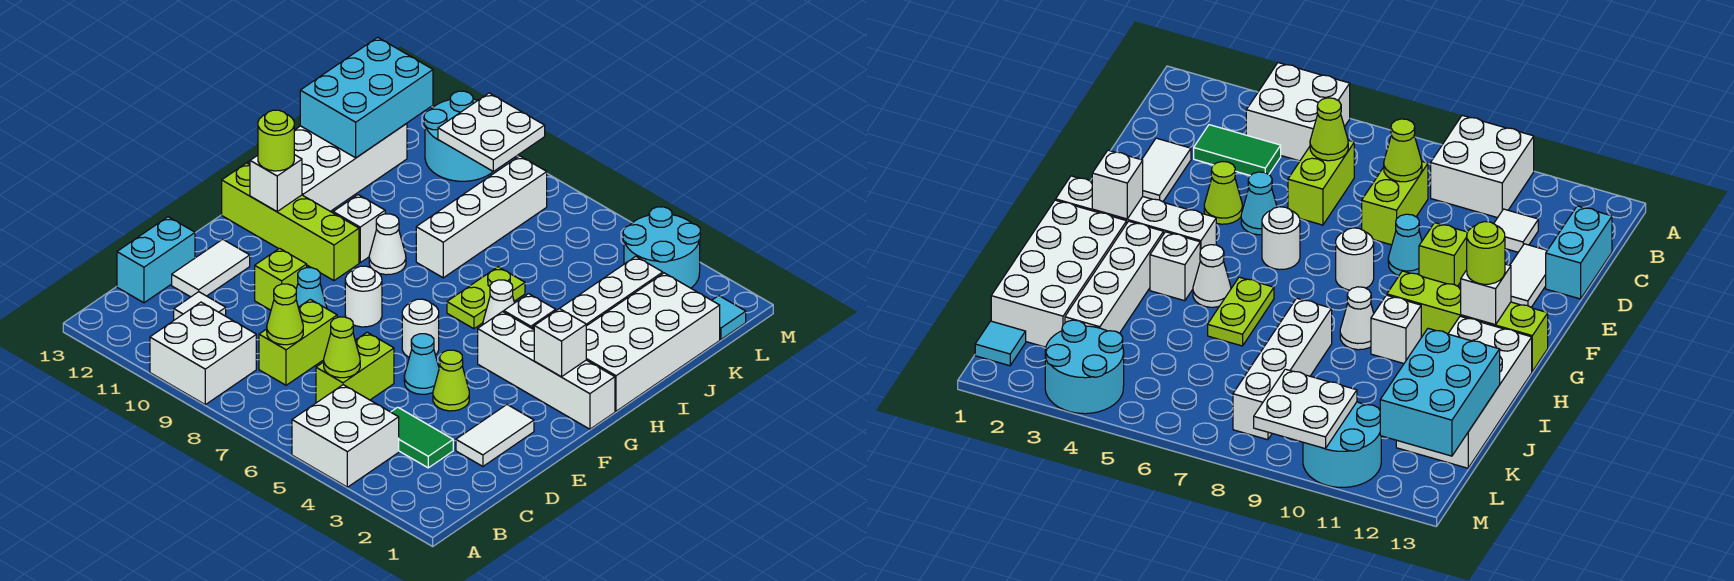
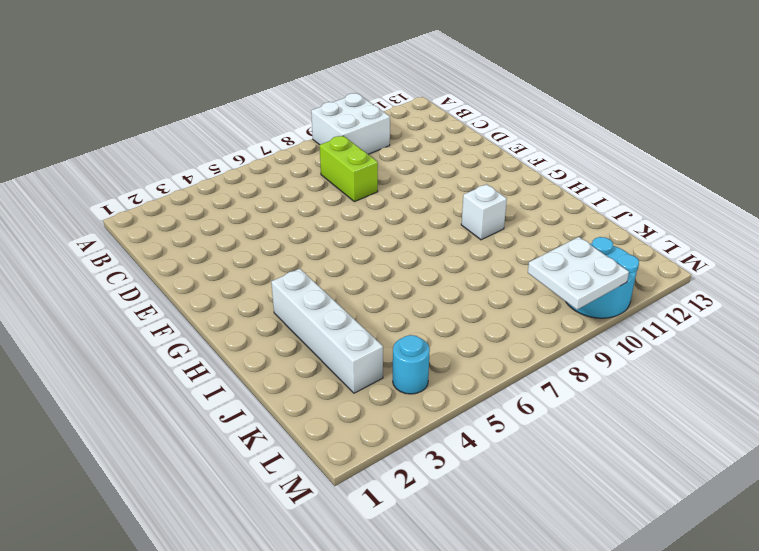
cyan round brick L4 level 1 -> cyan round brick L3:M4 level 1
none -> white brick A4:B5 level 1
none -> green tile C3:C4 level 1
none -> lime brick C6:D6 level 1
none -> white tile C11 level 1

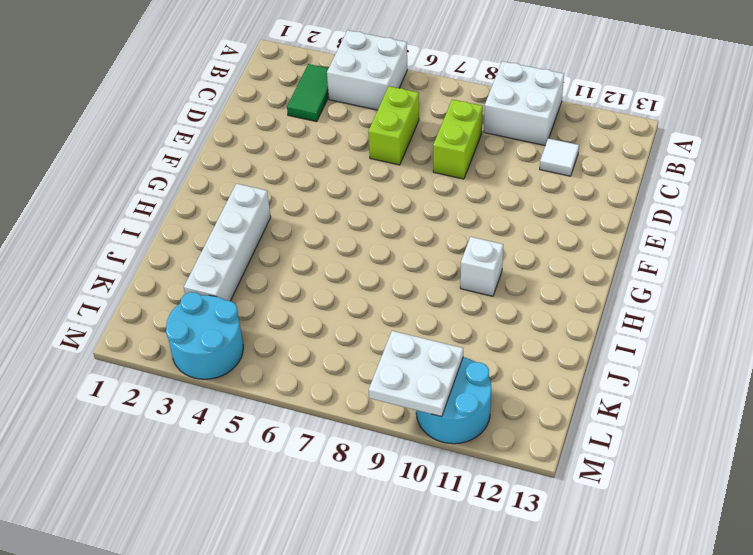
green tile B3:C3 level 1 -> green tile C3:C4 level 1
none -> cyan brick C13:D13 level 1
none -> white tile D2:E2 level 1
none -> white tile D12:E12 level 1
none -> lime cone E4 level 1

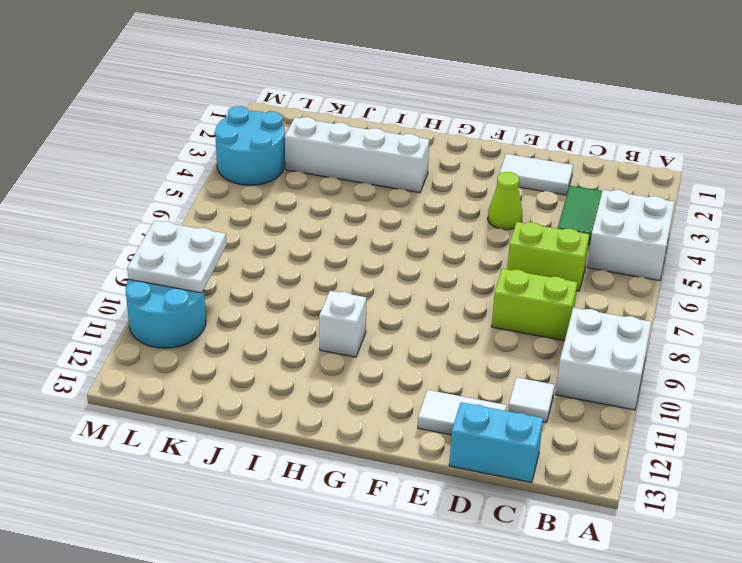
none -> cyan cone E5 level 1
none -> cyan cone E9 level 1
none -> lime brick E10 level 1
none -> white round brick F6 level 1

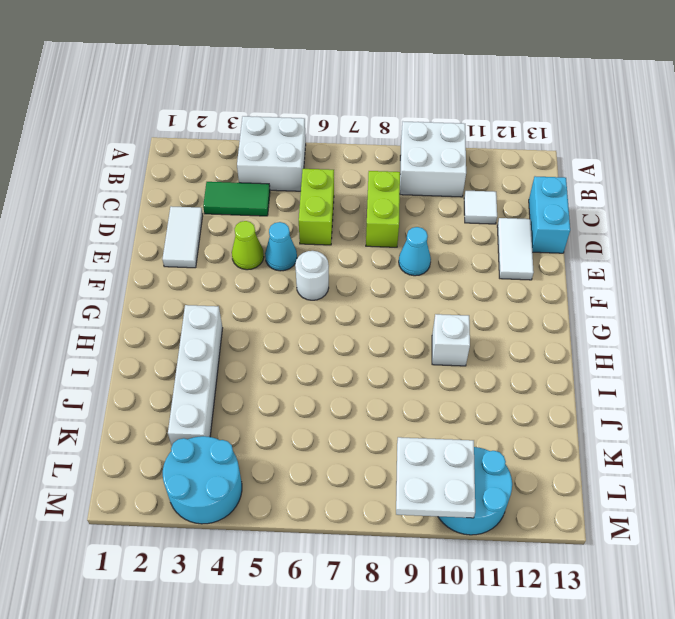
none -> lime brick E10 level 1
none -> white round brick F8 level 1
none -> white brick G1:G4 level 1
none -> lime brick G10:G13 level 1

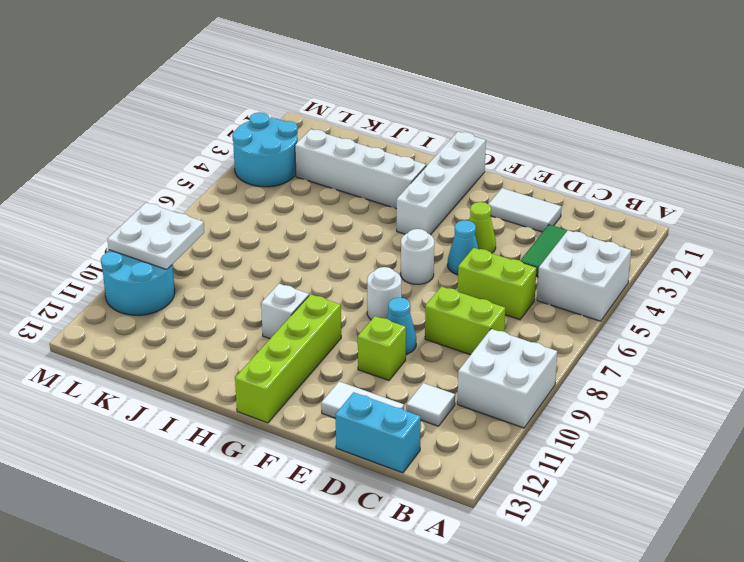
none -> white brick H1:K2 level 1
none -> white brick H4 level 1
none -> white cone H5 level 1
none -> lime plate H6:I6 level 1

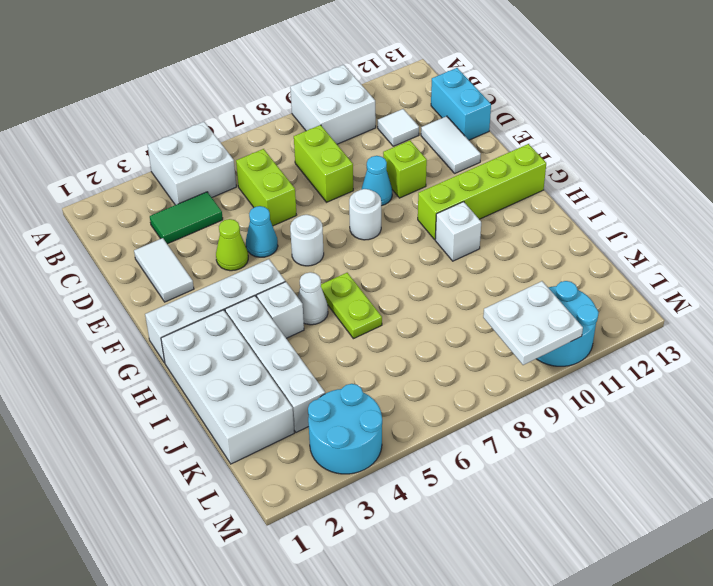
none -> white cone H9 level 1
none -> white brick H12:K13 level 1
none -> white brick I8:L8 level 1
none -> cyan tile L1 level 1

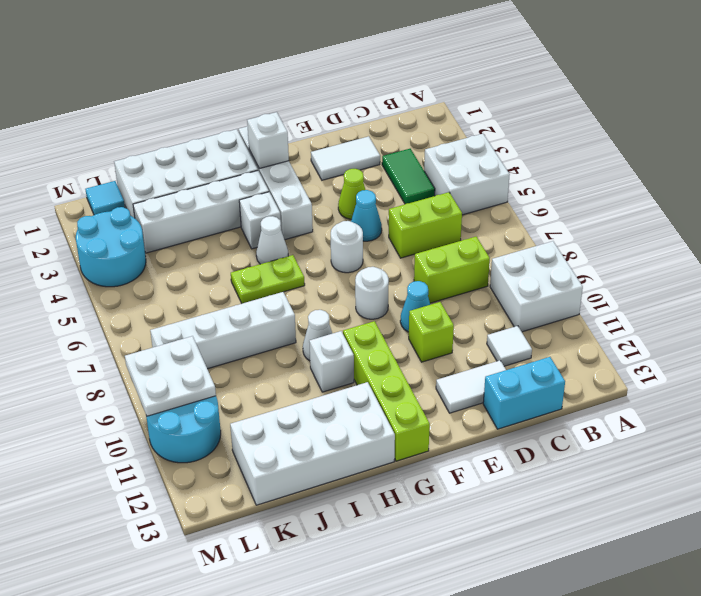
none -> lime cone C6 level 2
none -> lime cone C8 level 2
none -> white brick G12 level 2
none -> cyan brick J12:L13 level 2

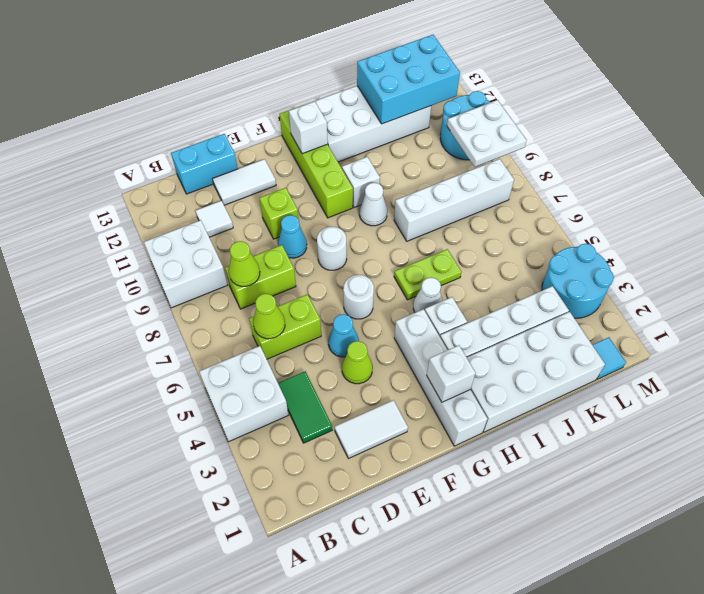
none -> lime round brick G12 level 3

